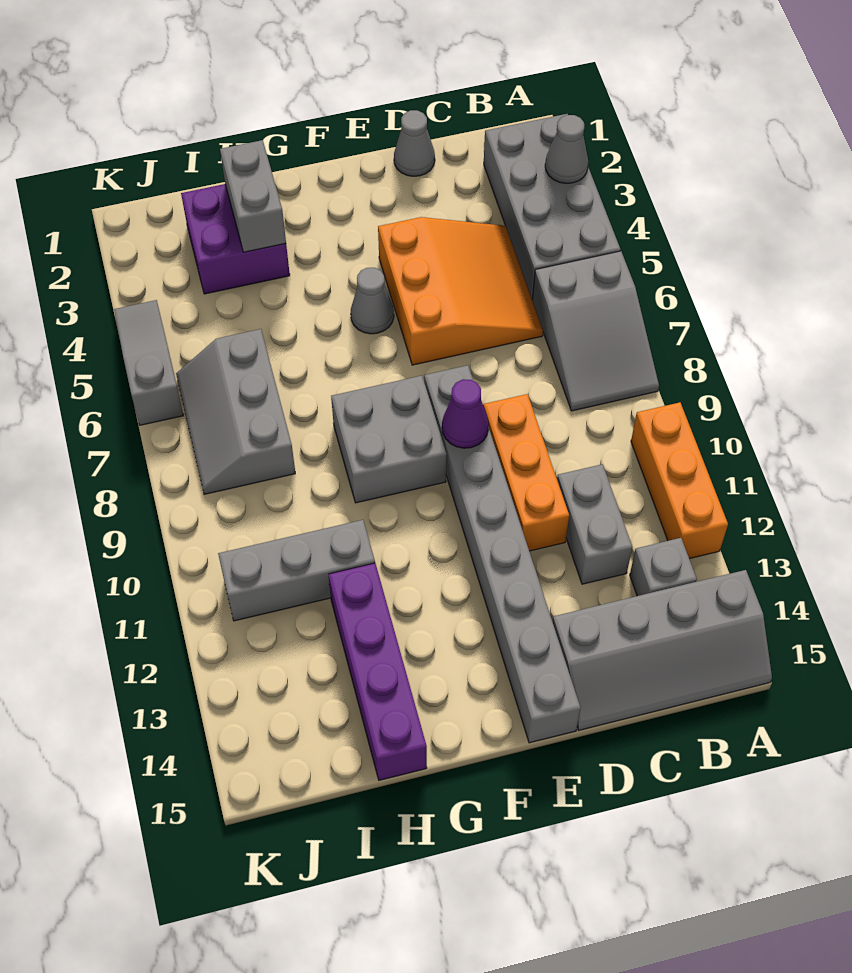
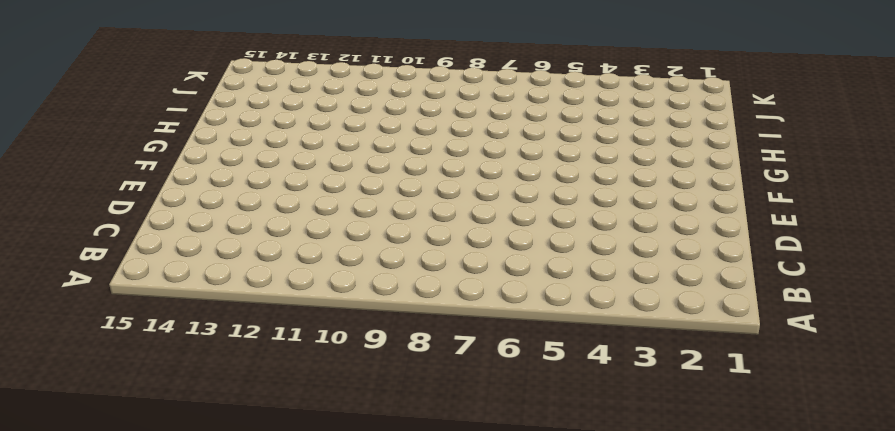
none -> grey brick A2:B5 level 1
none -> grey slope A6:B8 level 1 top 6
none -> orange brick A10:A12 level 1

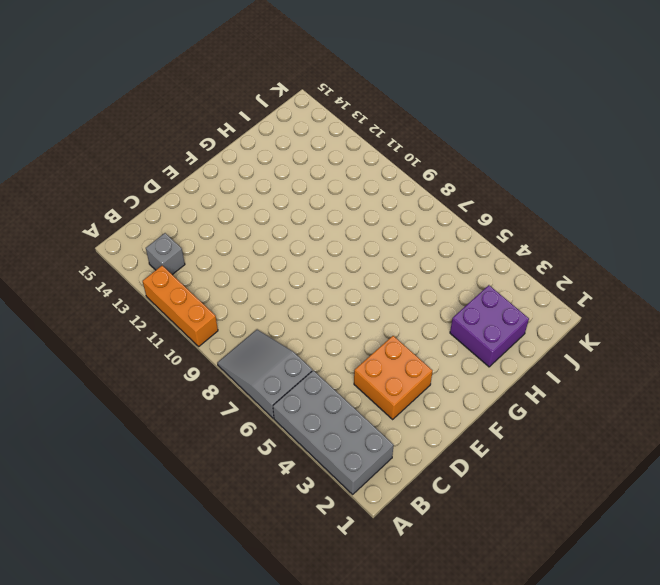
orange brick D3:E4 level 1 -> orange slope C4:E6 level 1 top E
none -> grey slope A14:D15 level 1 top 14
none -> grey brick C11:C12 level 1
none -> grey cone D1 level 1

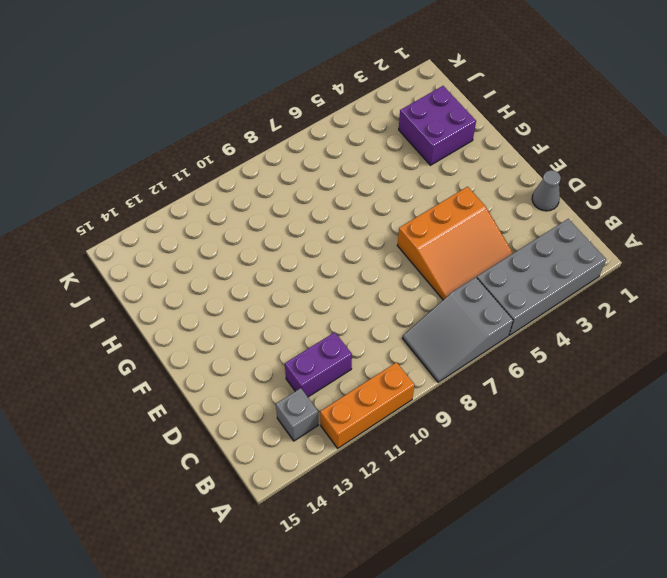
purple brick C11:C12 level 1 -> grey brick C11:C12 level 1
none -> grey slope A14:D15 level 1 top 14
none -> orange brick D9:D11 level 1
none -> grey brick E8:E15 level 1

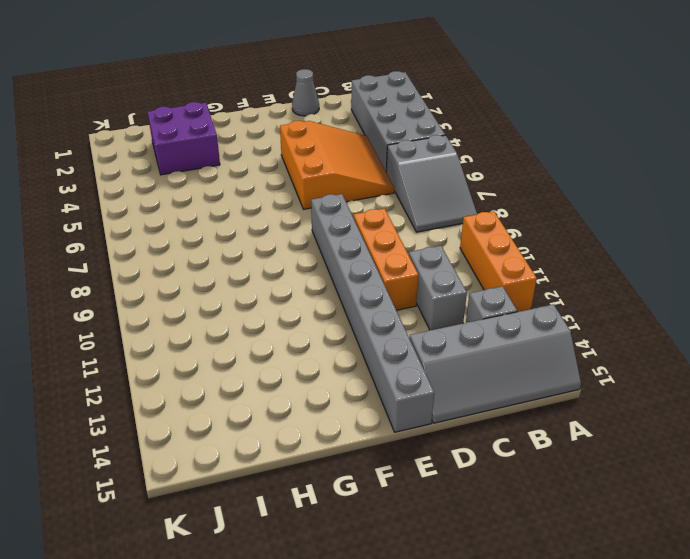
none -> grey cone F5 level 1
none -> grey brick F8:G9 level 1
none -> grey brick H11:J11 level 1

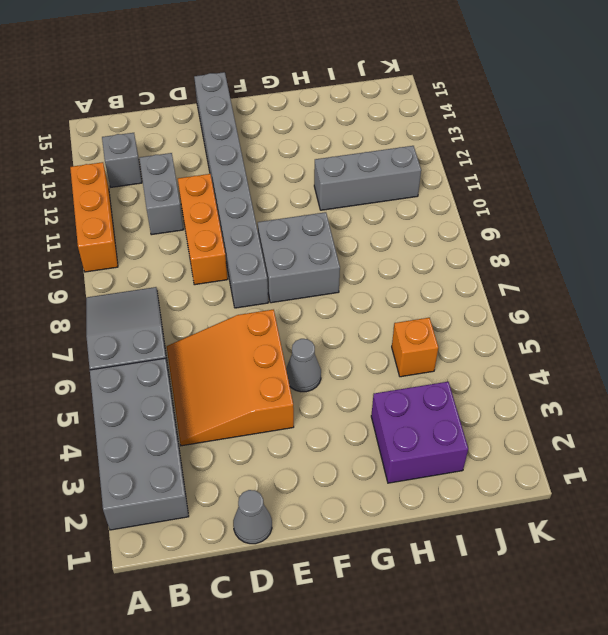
orange brick I5 level 1 -> none
none -> grey slope A14:D15 level 1 top 14
none -> purple brick H12:H15 level 1
none -> grey slope I6:J8 level 1 top I

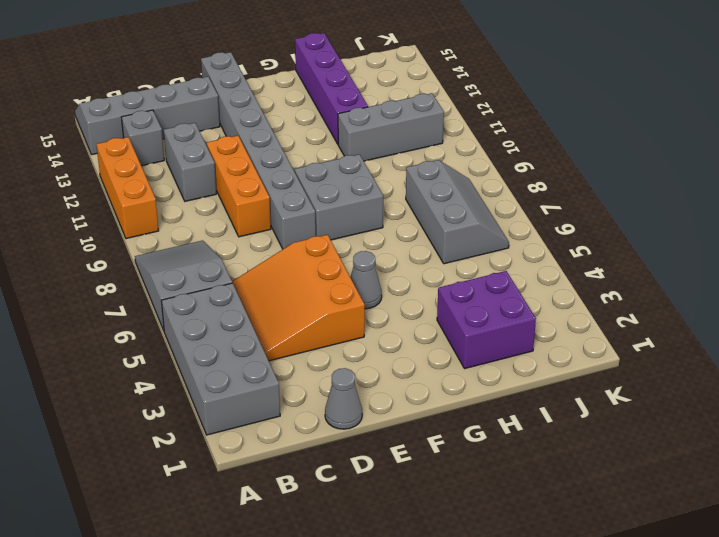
none -> grey slope K4:K6 level 1 top 6
none -> grey cone A3 level 2
none -> purple cone E9 level 2

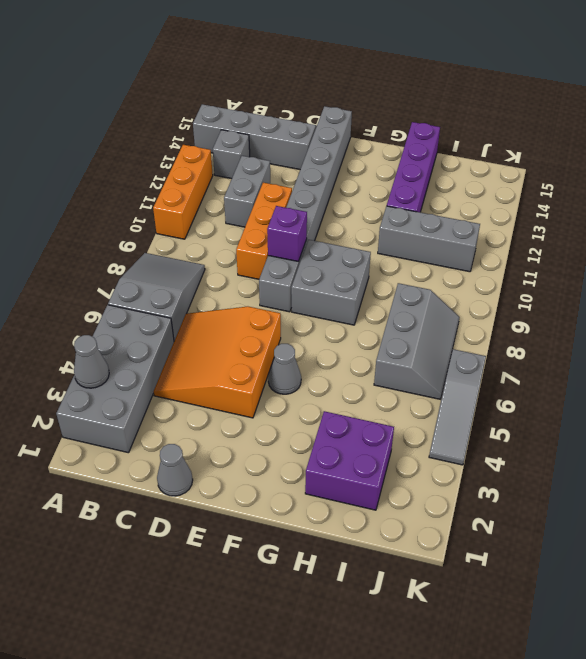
purple brick E9 level 2 -> purple cone E9 level 2
none -> grey brick H2:H3 level 2

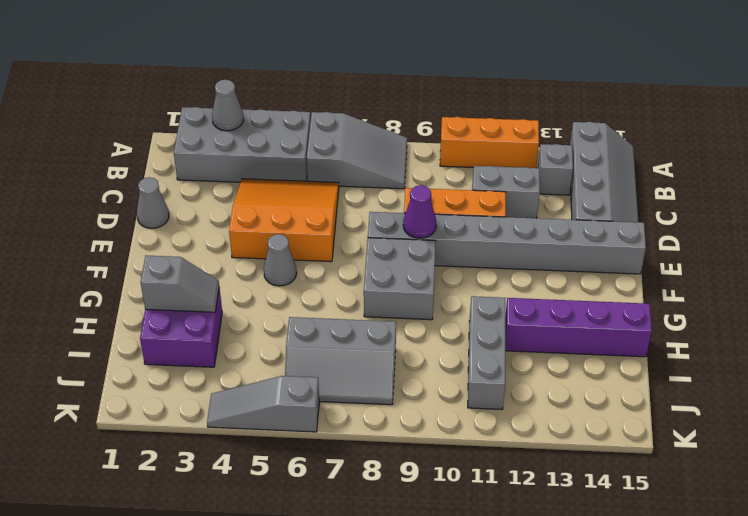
grey slope H2:H3 level 2 top 2 -> grey brick H2:H3 level 2

